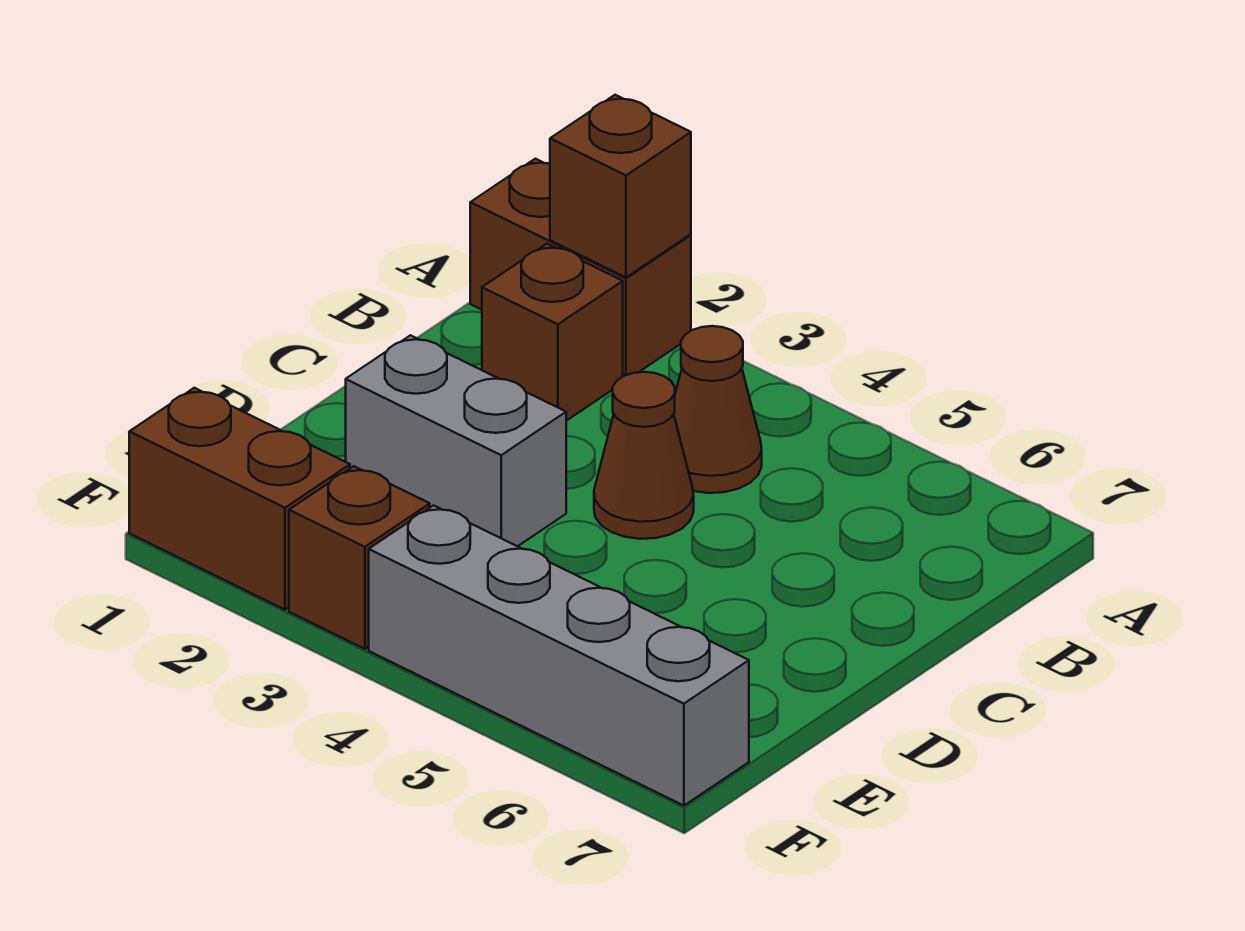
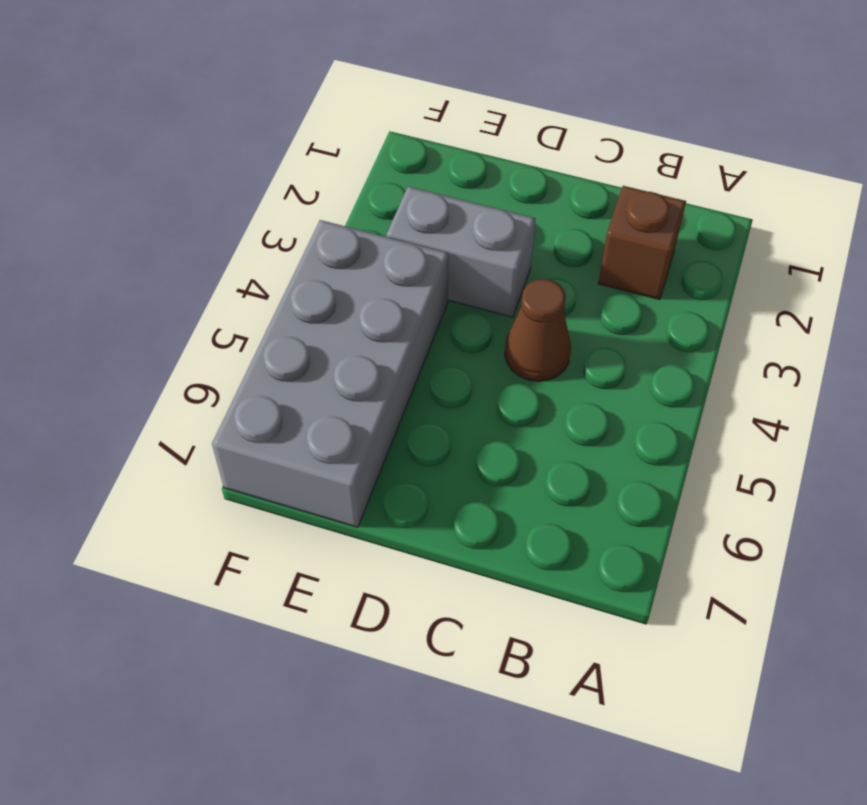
grey brick D3:E3 level 1 -> grey brick D2:D3 level 1
grey brick E4:F7 level 1 -> grey brick F4:F7 level 1
none -> brown brick A1:A2 level 1
none -> brown cone B4 level 1

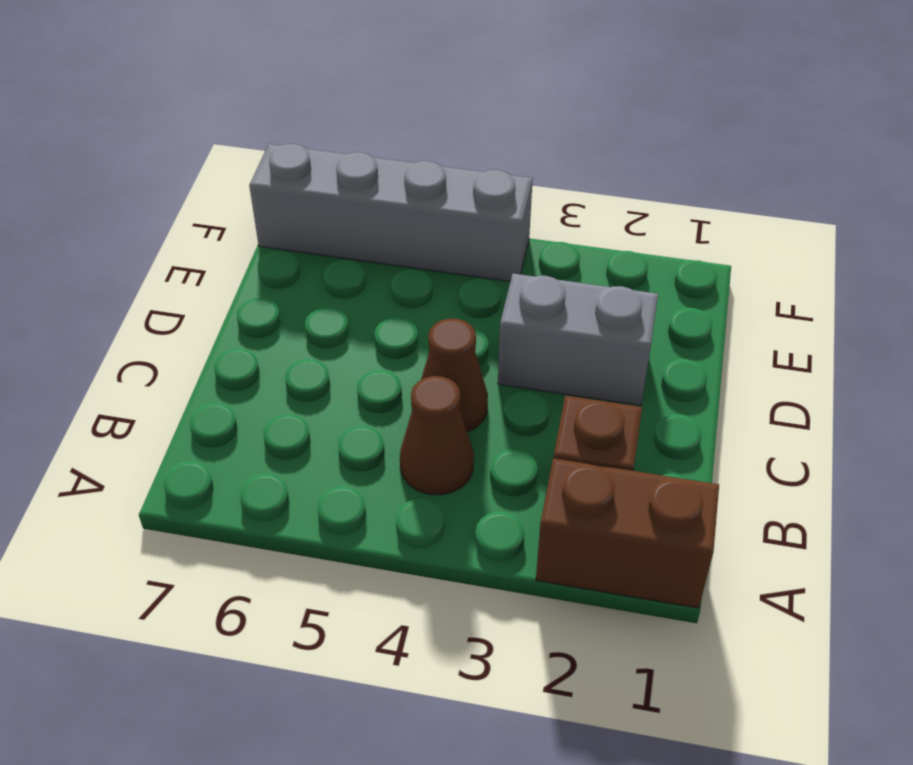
none -> brown brick F1:F2 level 1
none -> brown brick F3 level 1

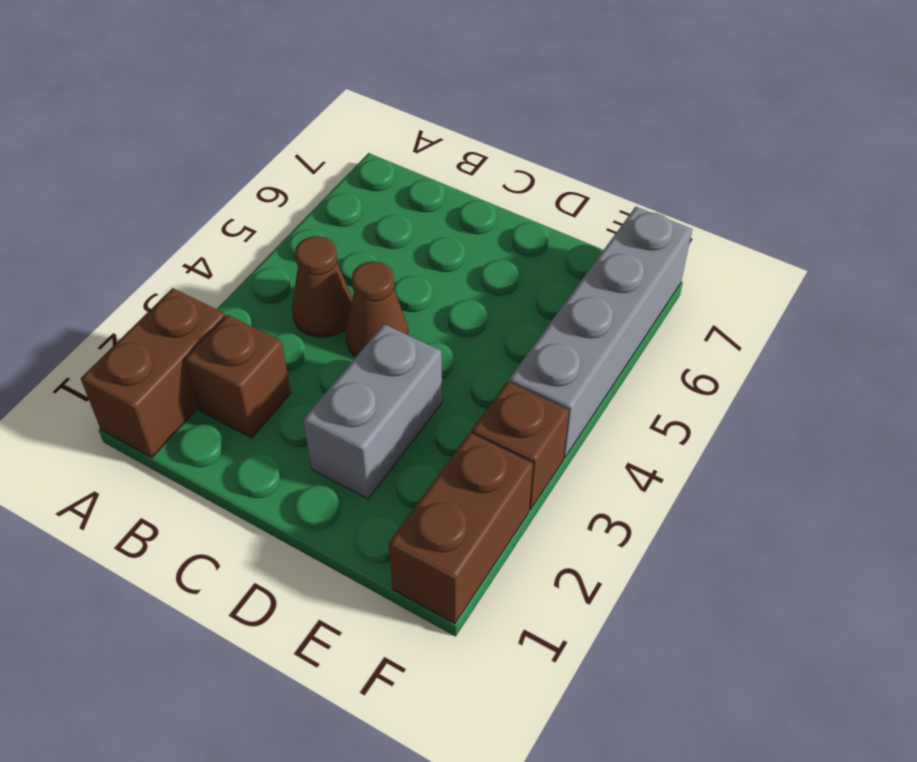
none -> brown brick A2 level 2

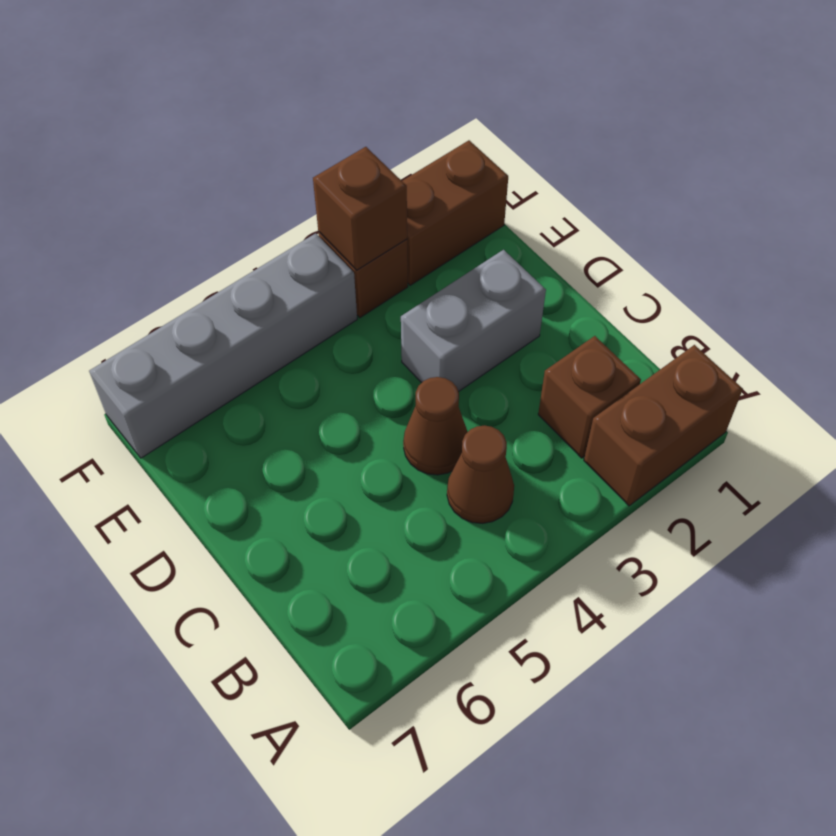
brown brick F3 level 2 -> brown brick A2 level 2

